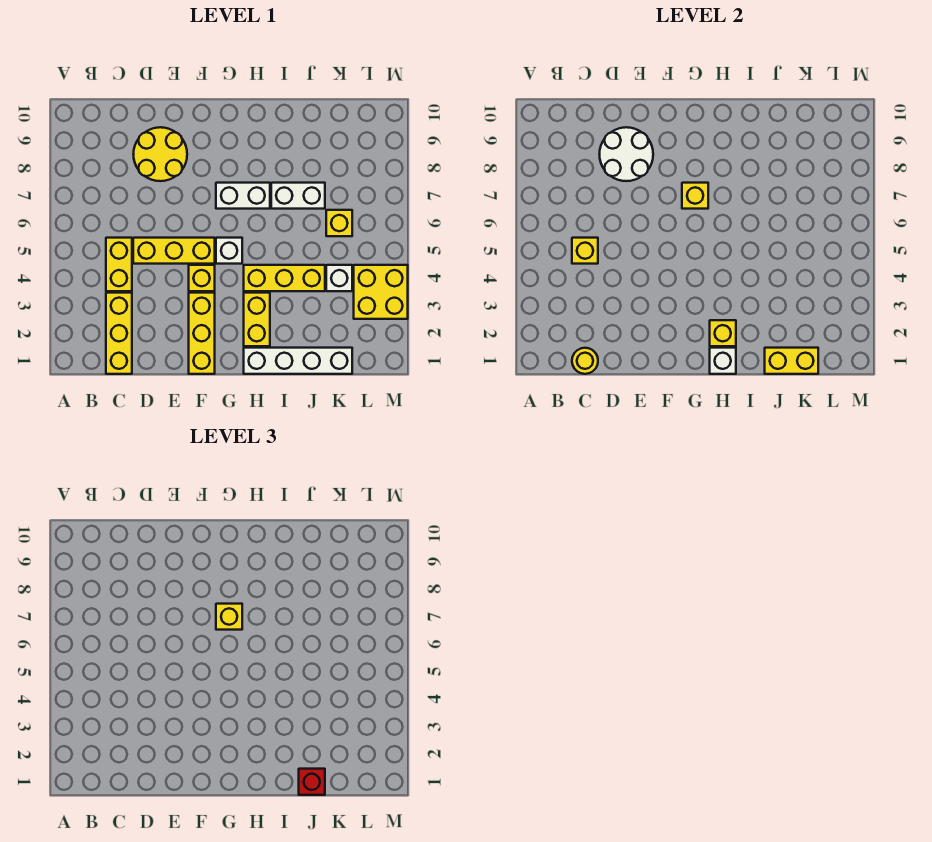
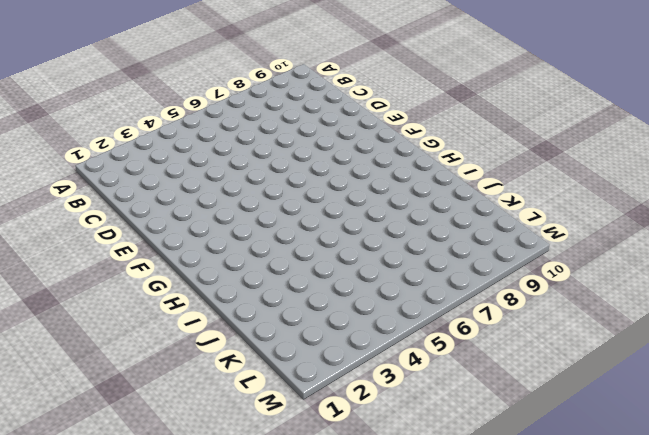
none -> yellow brick C1:C3 level 1
none -> yellow brick C4:C5 level 1
none -> yellow brick D5:F5 level 1

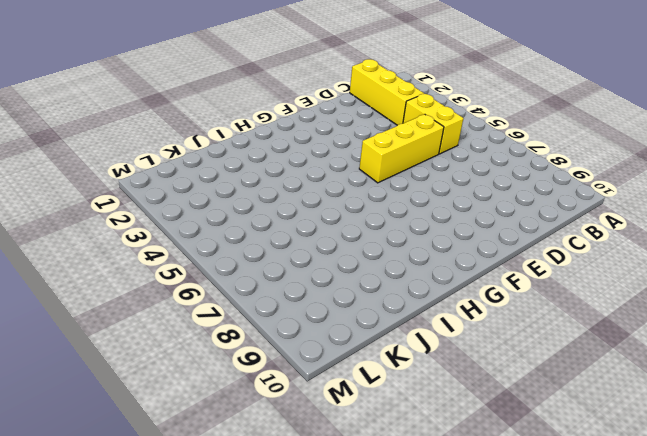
none -> yellow round brick D8:E9 level 1
none -> yellow brick F1:F3 level 1
none -> yellow brick F4 level 1

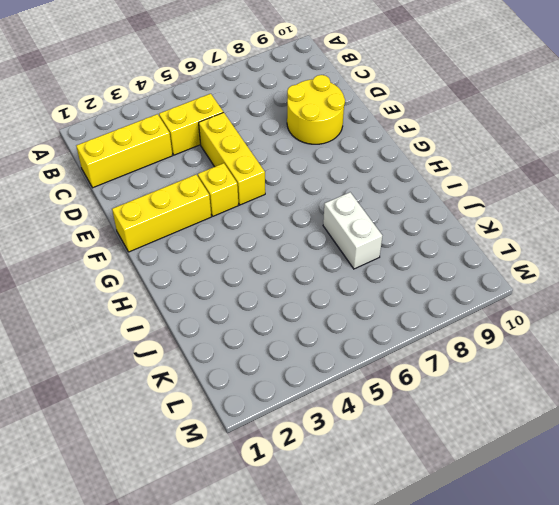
none -> white brick G5 level 1
none -> white brick G7:H7 level 1
none -> white brick H1:K1 level 1

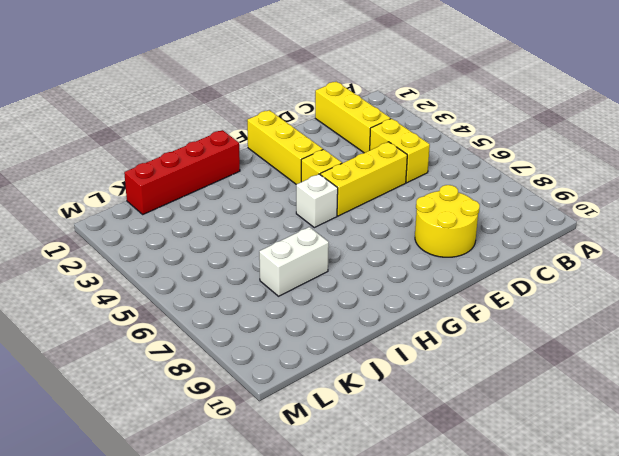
red brick H1:K1 level 1 -> white brick H1:K1 level 1
none -> white brick G7:H7 level 1
none -> yellow brick H2:H3 level 1
none -> yellow brick H4:J4 level 1

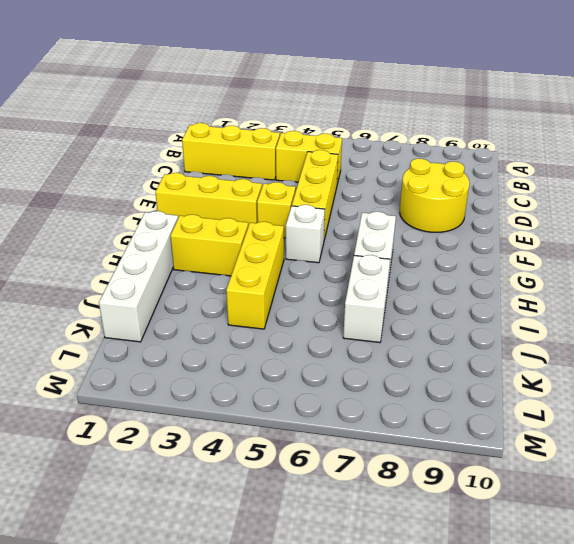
none -> white brick K4 level 1
none -> yellow brick K6 level 1
none -> yellow brick L3:M4 level 1

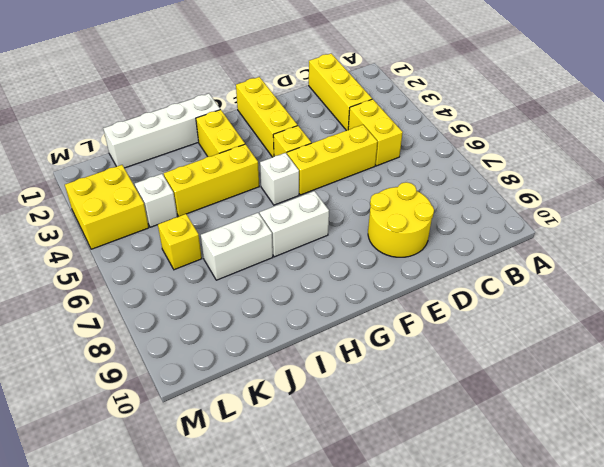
none -> yellow round brick C1 level 2
none -> yellow brick C5 level 2
none -> white round brick D8:E9 level 2

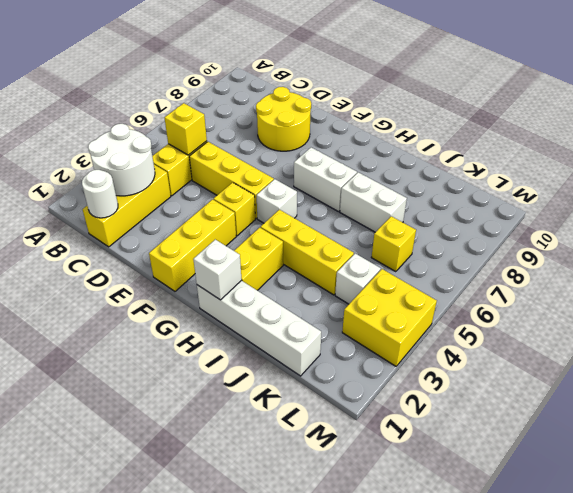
white round brick B2:C3 level 2 -> white round brick D8:E9 level 2
white round brick C1 level 2 -> yellow round brick C1 level 2
none -> yellow brick G7 level 2
none -> yellow brick H2 level 2
none -> yellow brick J1:K1 level 2

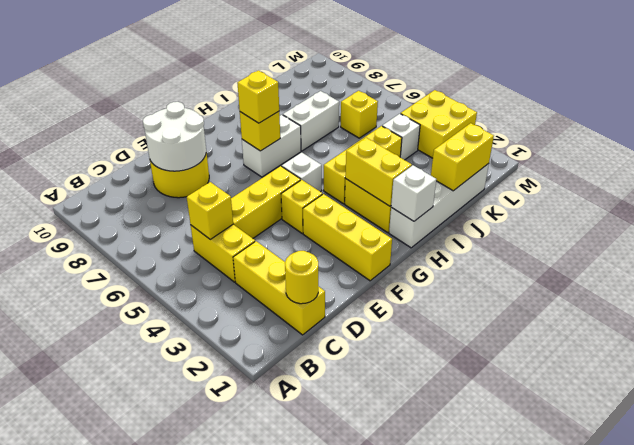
yellow brick H2:H3 level 2 -> yellow brick H2 level 2
none -> red brick J1 level 3

